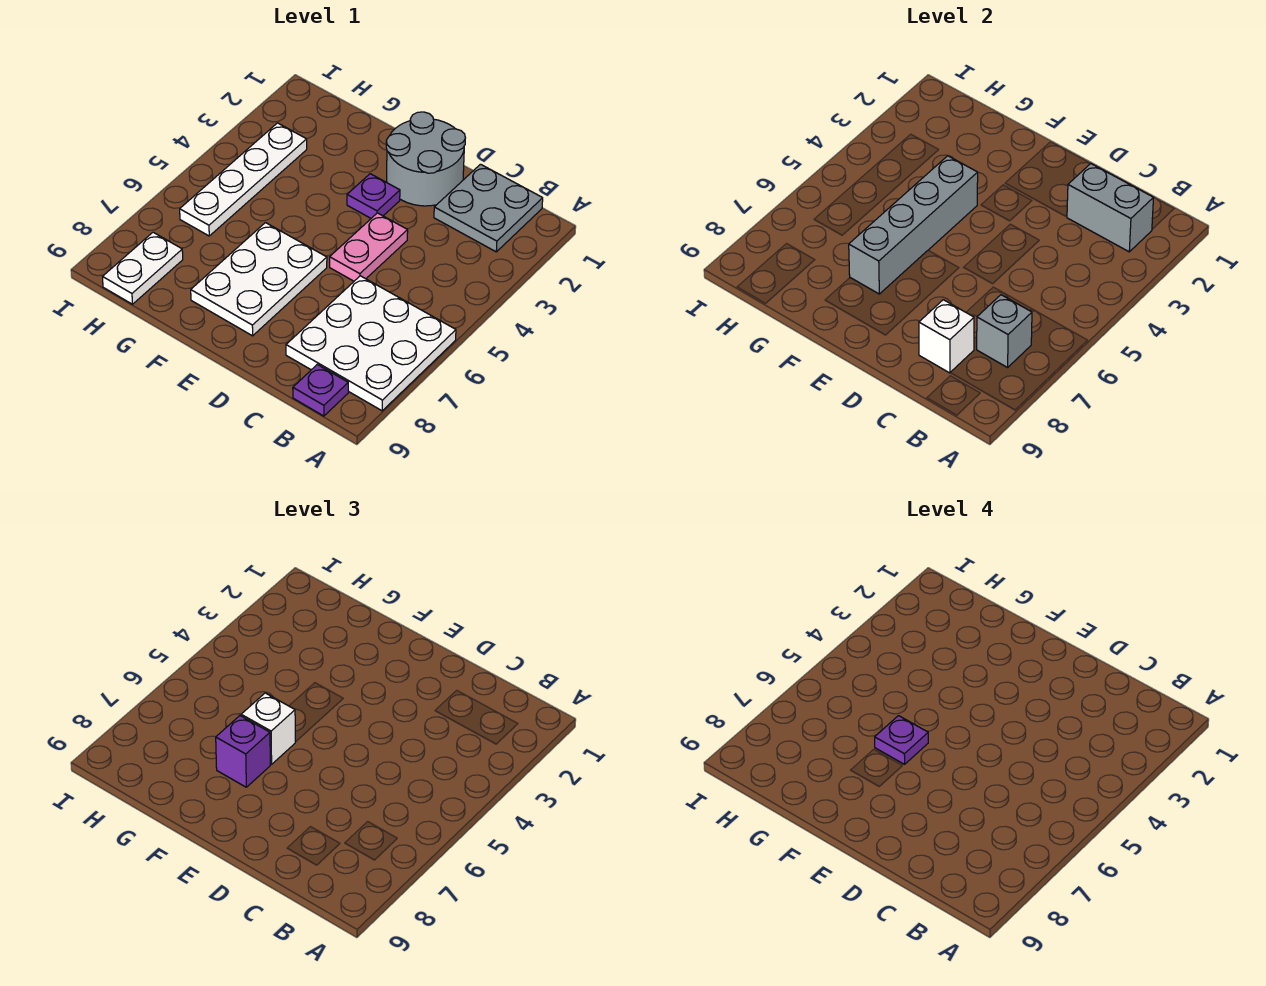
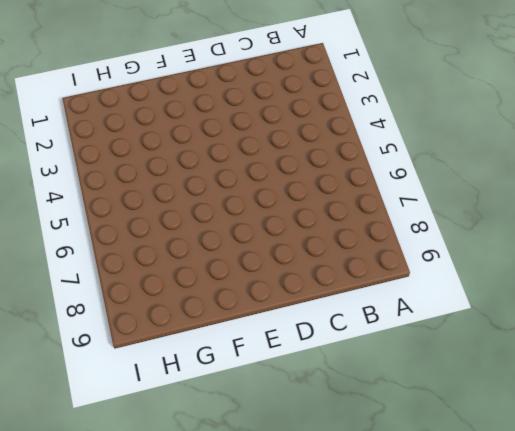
none -> white plate A6:C8 level 1
none -> grey plate B1:C2 level 1
none -> purple plate B9 level 1

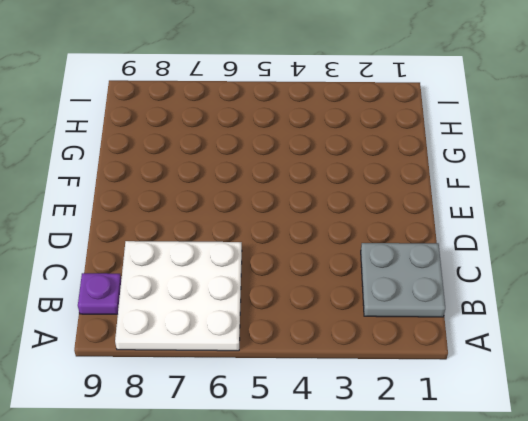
none -> grey round brick D1:E2 level 1
none -> pink plate D4:D5 level 1
none -> purple plate E3 level 1

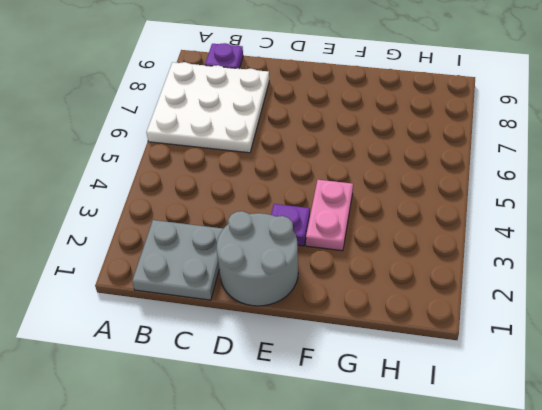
pink plate F3:F4 level 1 -> pink plate D4:D5 level 1
none -> white plate E6:F8 level 1
none -> white plate H3:H6 level 1
none -> white plate H8:H9 level 1

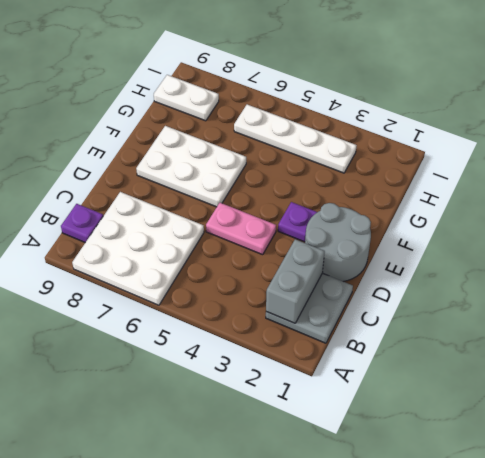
none -> grey brick B7 level 2
none -> white brick C8 level 2
none -> grey brick F4:F7 level 2

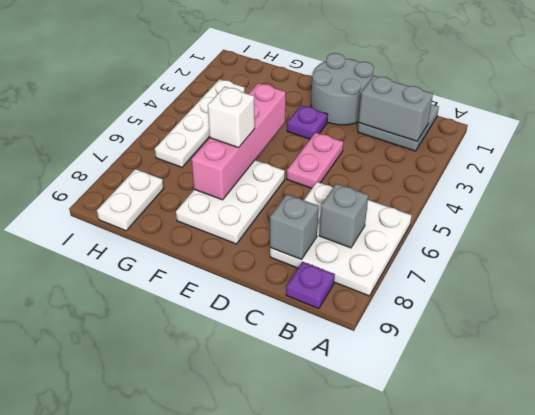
grey brick C8 level 2 -> white brick C8 level 2
pink brick F4:F7 level 2 -> grey brick F4:F7 level 2
none -> purple brick F7 level 3
none -> purple plate F6 level 4

